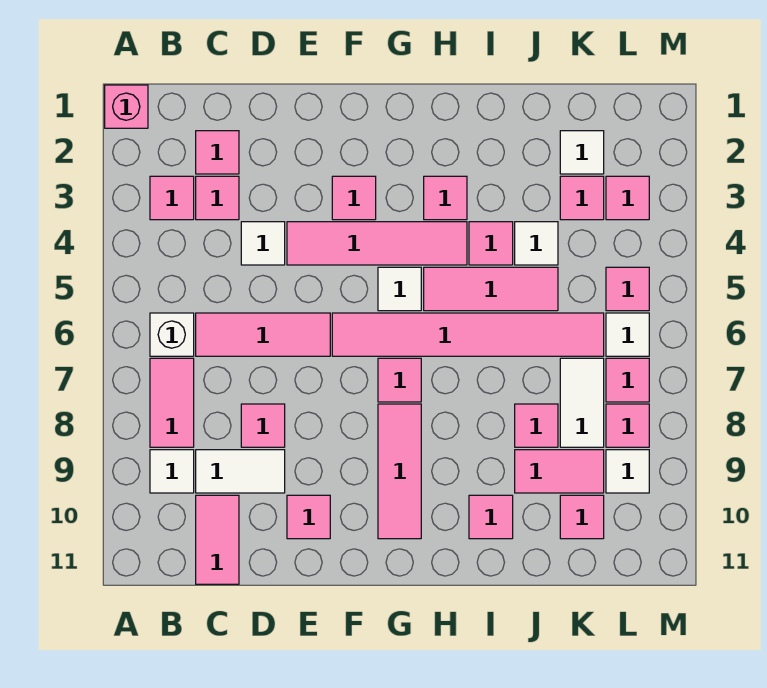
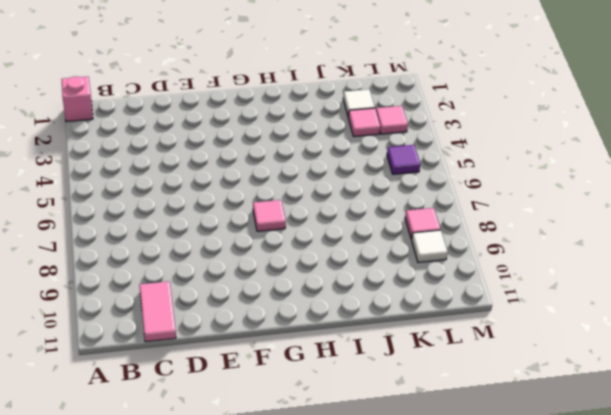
purple tile L5 level 1 -> pink tile L5 level 1
none -> pink tile B3 level 1
none -> white brick B6 level 1
none -> pink tile B7:B8 level 1
none -> white tile B9 level 1

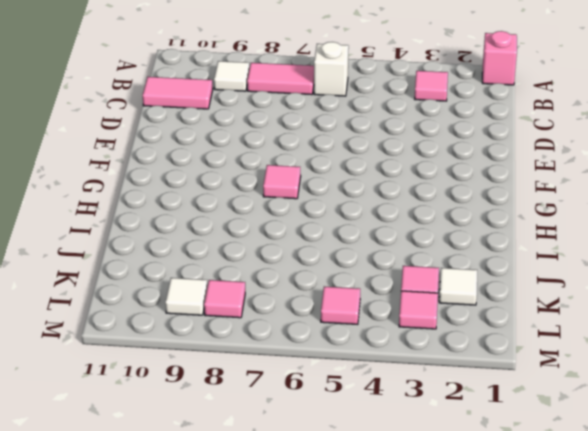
none -> pink tile C2 level 1
none -> pink tile C3 level 1
none -> pink tile C6:E6 level 1
none -> white tile C9:D9 level 1

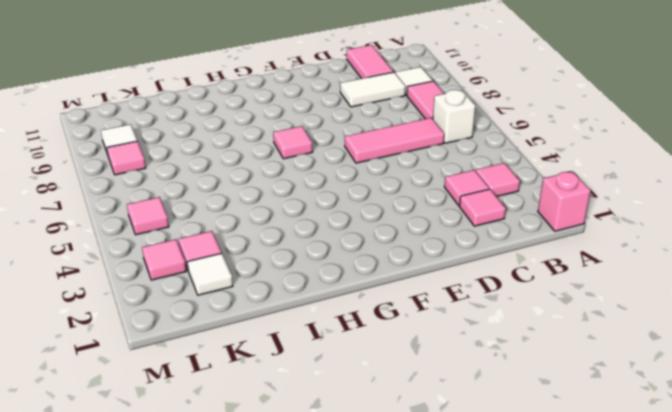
none -> white tile D4 level 1
none -> pink tile D8 level 1
none -> pink tile E4:H4 level 1
none -> pink tile E10 level 1

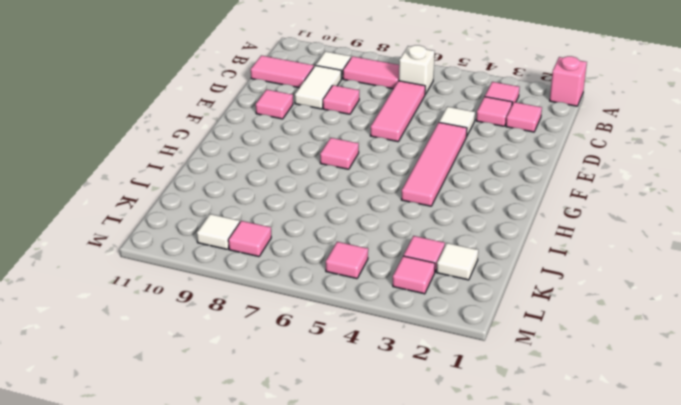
none -> pink tile F3 level 1
none -> pink tile F6:K6 level 1
none -> white tile G5 level 1
none -> pink tile G8:G10 level 1

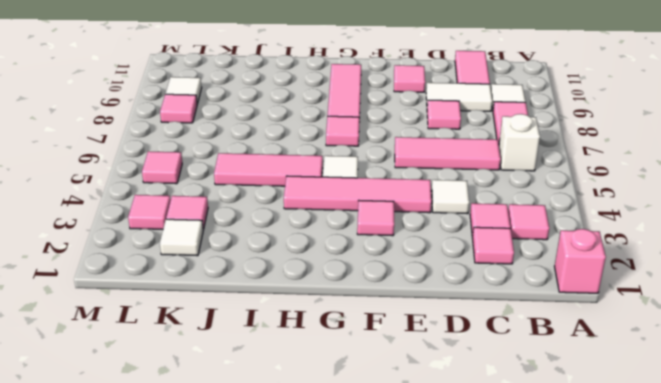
none -> pink tile F6:K6 level 1
none -> pink tile H3 level 1
none -> pink tile I4 level 1
none -> pink tile I10 level 1

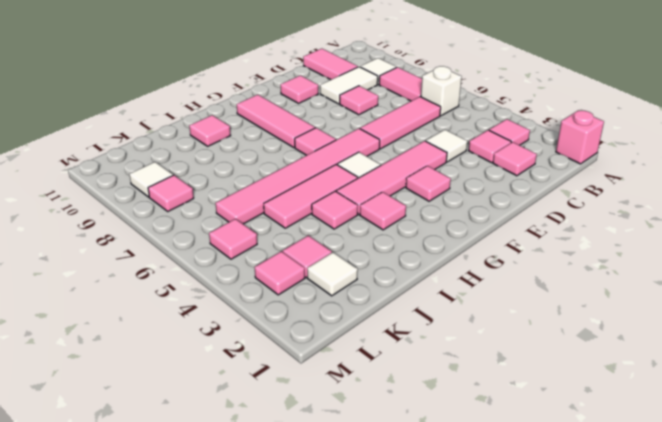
none -> white tile J4 level 1
none -> pink tile J8 level 1
none -> pink tile J9:K9 level 1
none -> white tile K7:K8 level 1

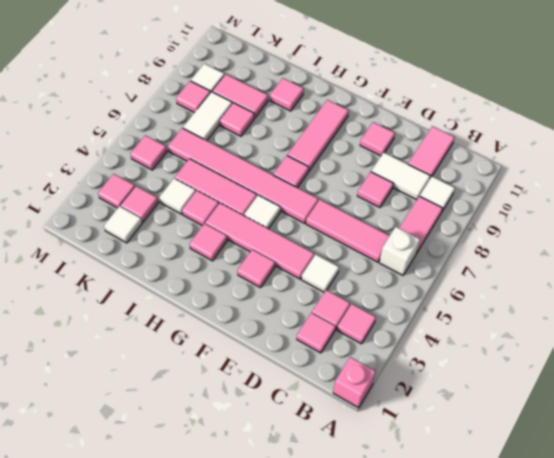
none -> pink tile K10 level 1
none -> white tile L6 level 1
none -> pink tile L7 level 1

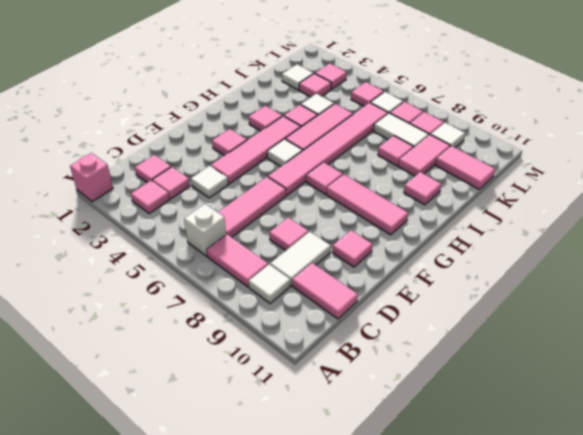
pink tile K10:K11 level 1 -> pink tile K10 level 1

